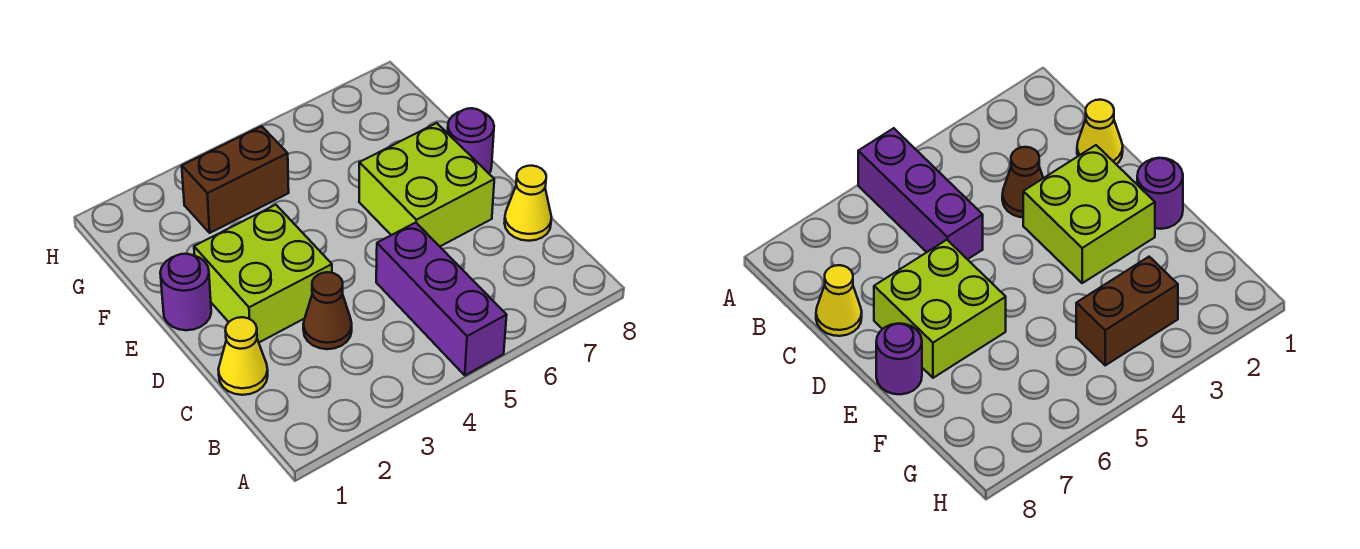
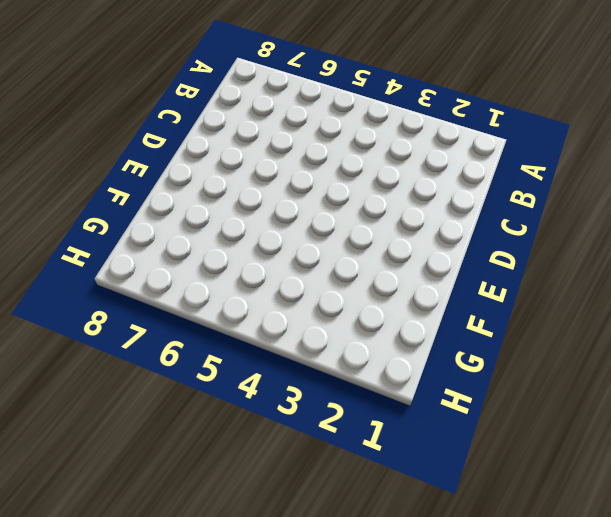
none -> purple brick A5:C5 level 1
none -> yellow cone C1 level 1

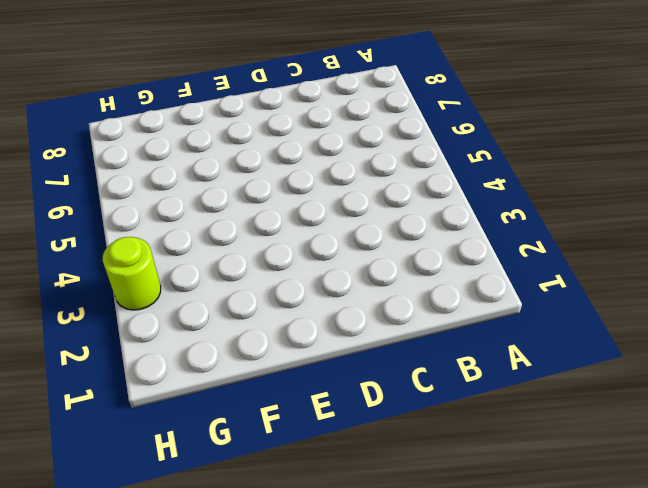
lime round brick H3 level 1 -> none
none -> purple brick A5:C5 level 1
none -> yellow cone C1 level 1

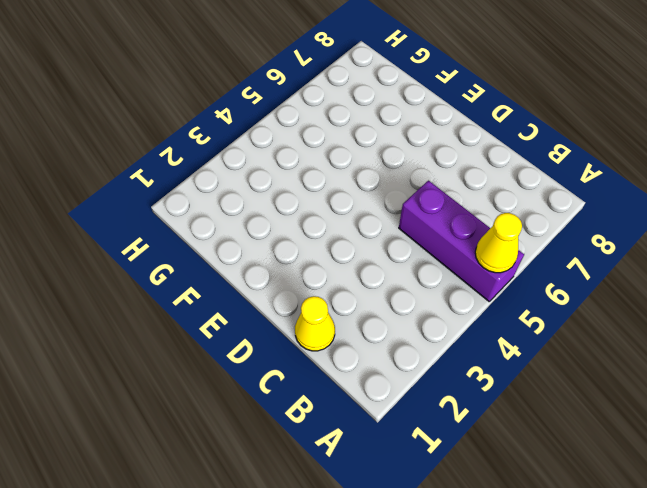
yellow cone A5 level 2 -> yellow cone C8 level 1
none -> brown cone C3 level 1
none -> lime brick D2:E3 level 1

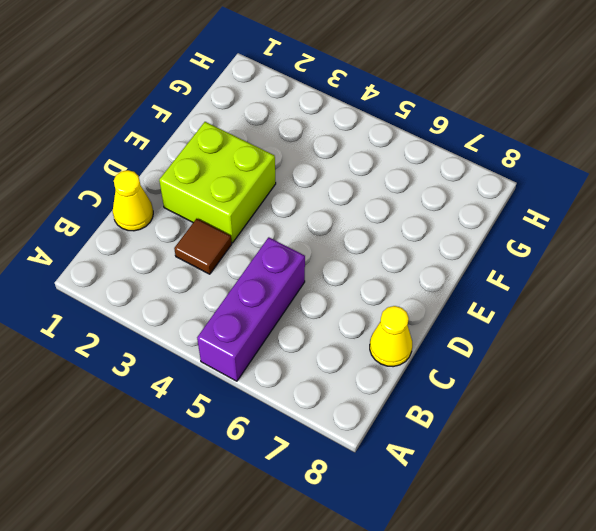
brown tile C3 level 1 -> brown cone C3 level 1
none -> lime brick D6:E7 level 1
none -> purple round brick E1 level 1

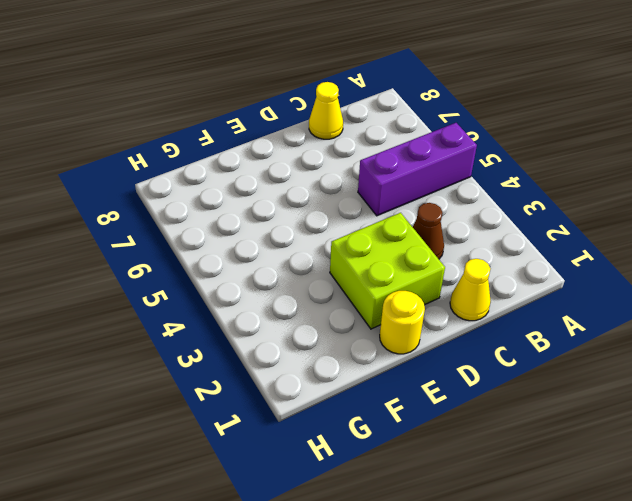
yellow round brick E1 level 1 -> purple round brick E1 level 1
none -> lime brick D6:E7 level 1
none -> purple round brick E8 level 1

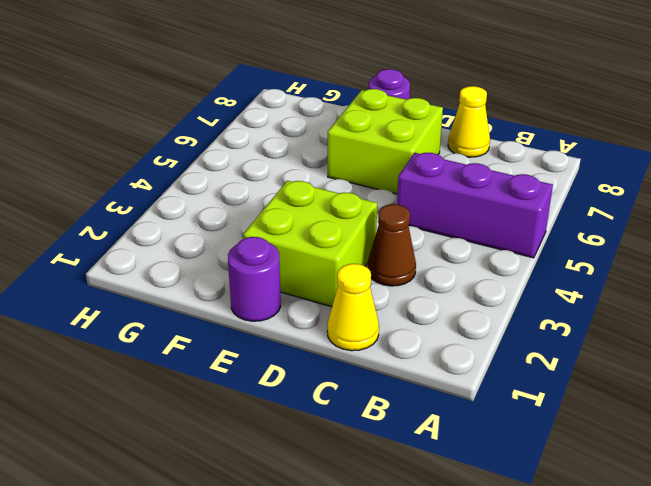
none -> brown brick G3:G4 level 1

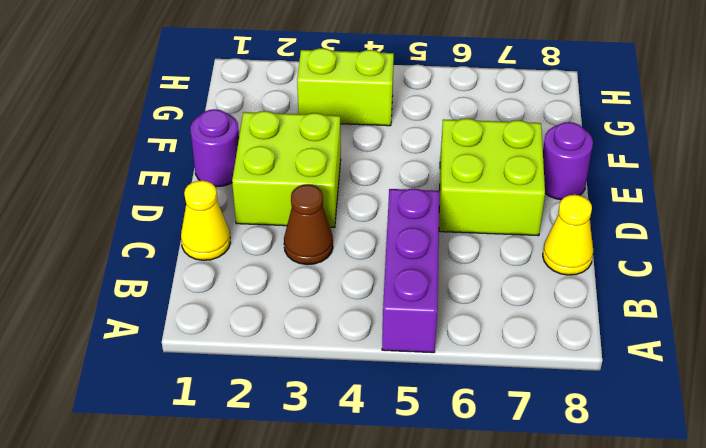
lime brick G3:G4 level 1 -> brown brick G3:G4 level 1

